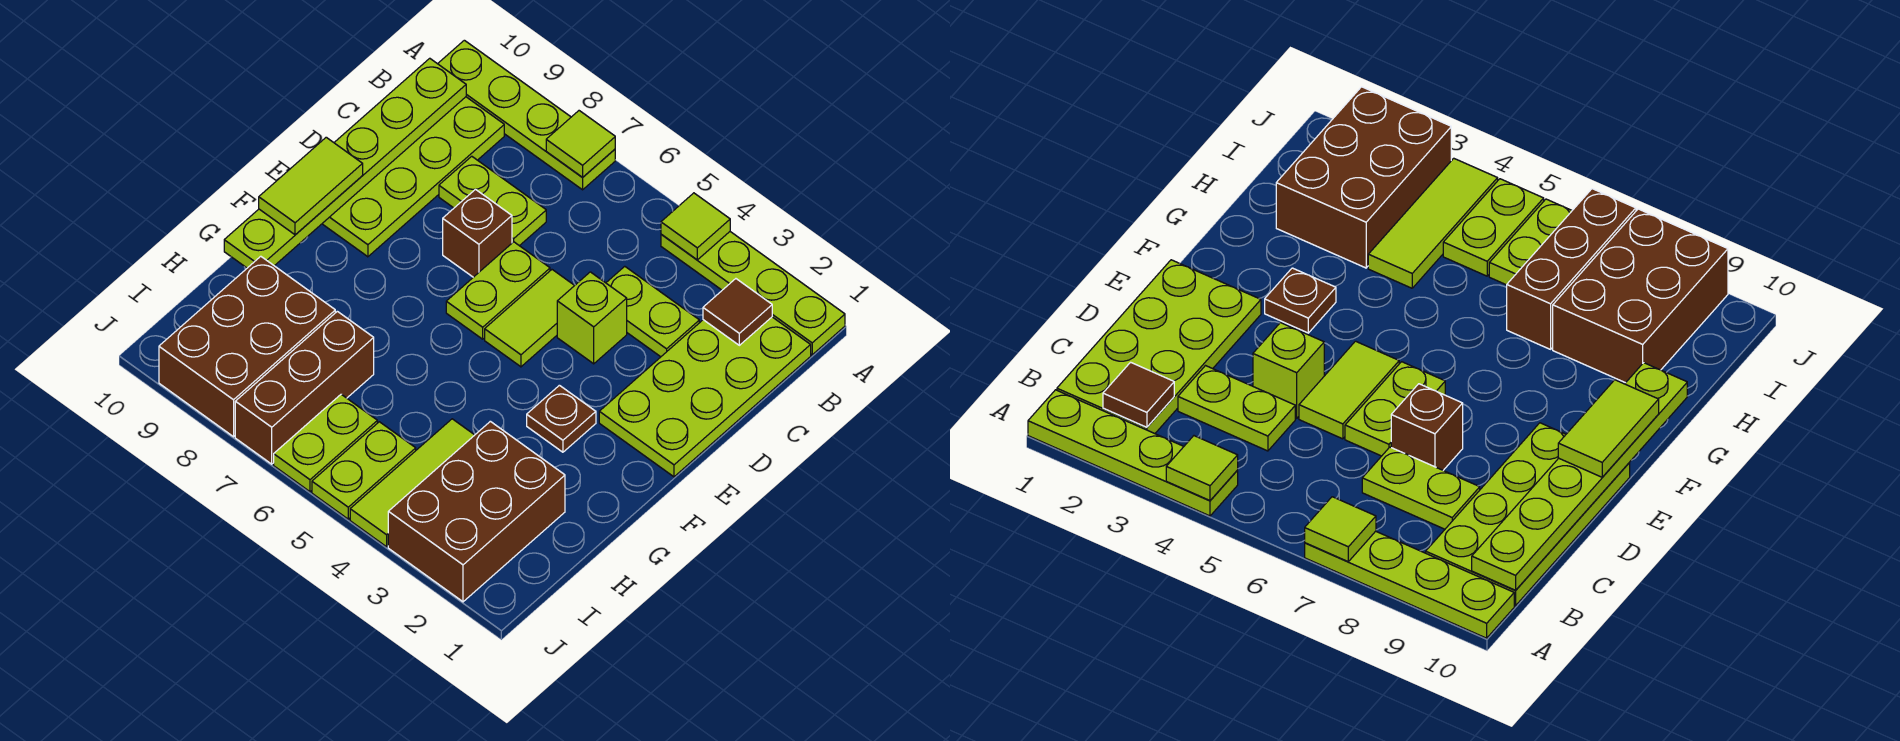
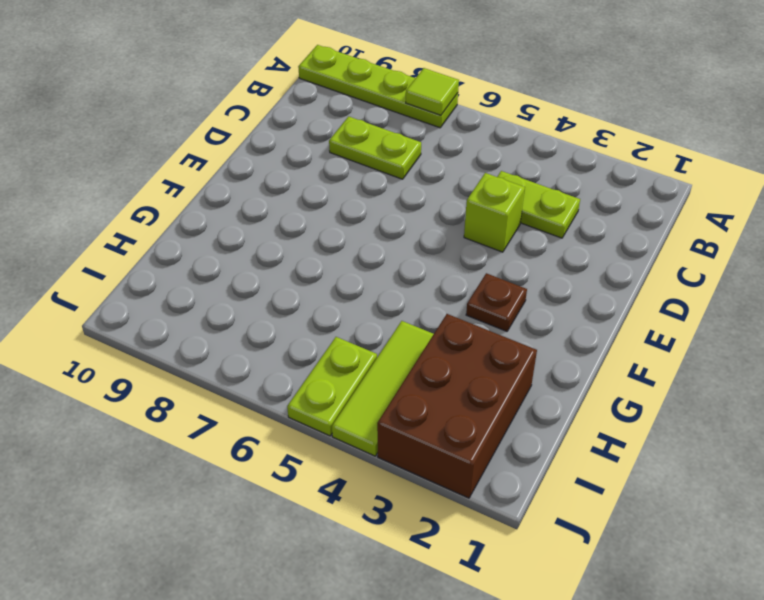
none -> lime plate A1:A4 level 1
none -> lime plate B1:E2 level 1
none -> lime plate B9:E10 level 1

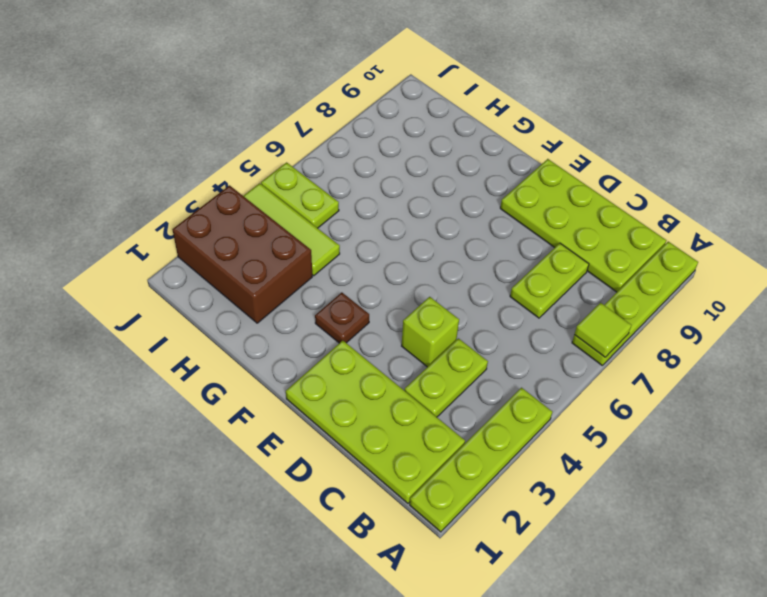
none -> lime tile D5:E5 level 1
none -> lime plate D6:E6 level 1
none -> brown brick D7 level 1

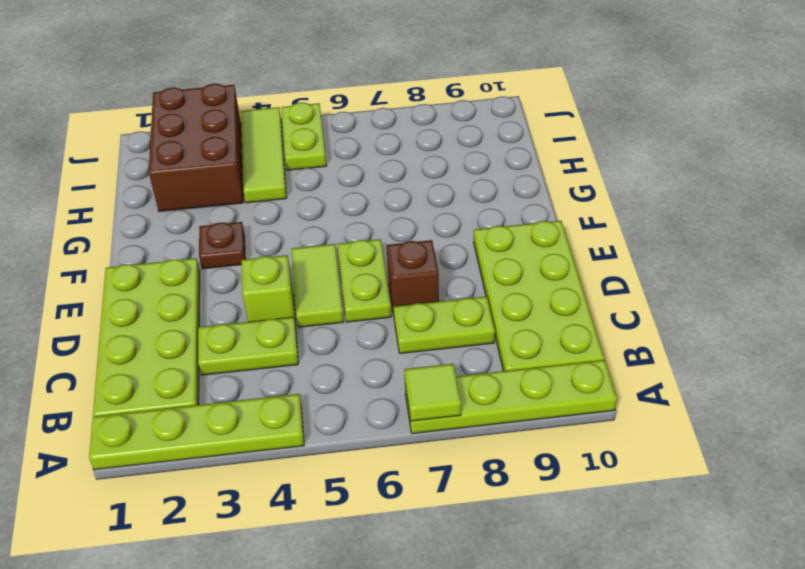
none -> brown brick H7:J7 level 1
none -> brown brick H8:J9 level 1
none -> lime plate I6:J6 level 1

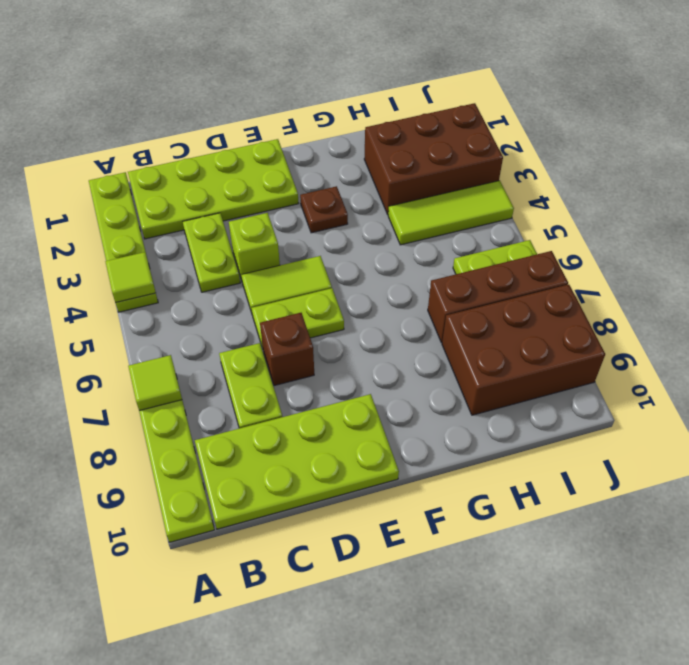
none -> lime plate I5:J5 level 1
none -> brown tile B2 level 2
none -> lime plate B10:G10 level 2

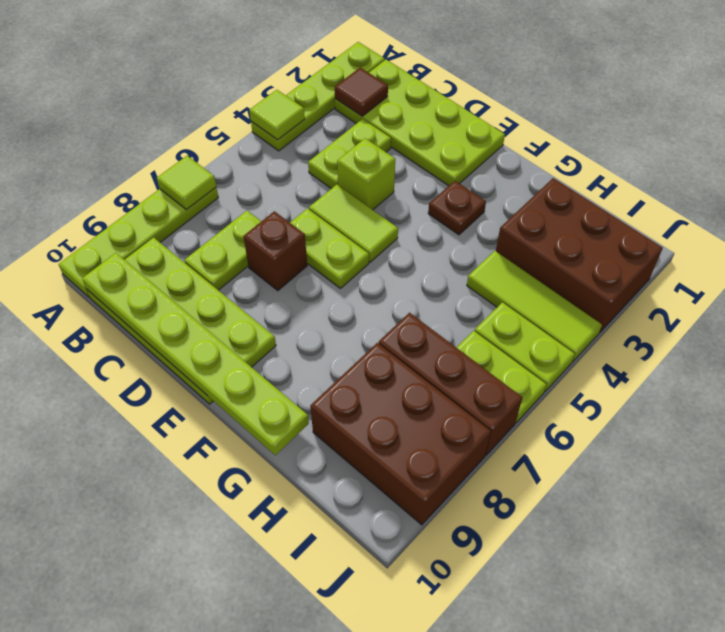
none -> lime tile E10:F10 level 3

